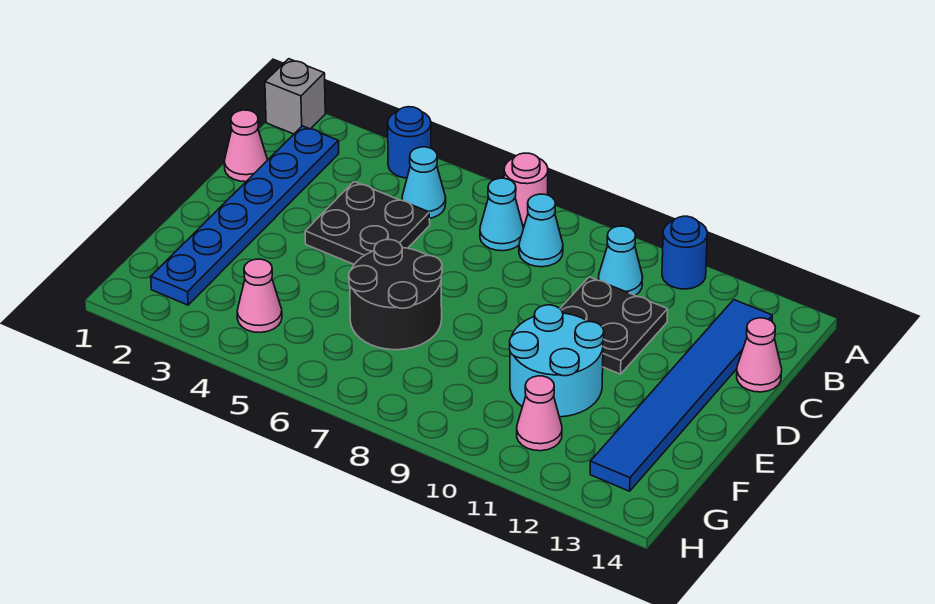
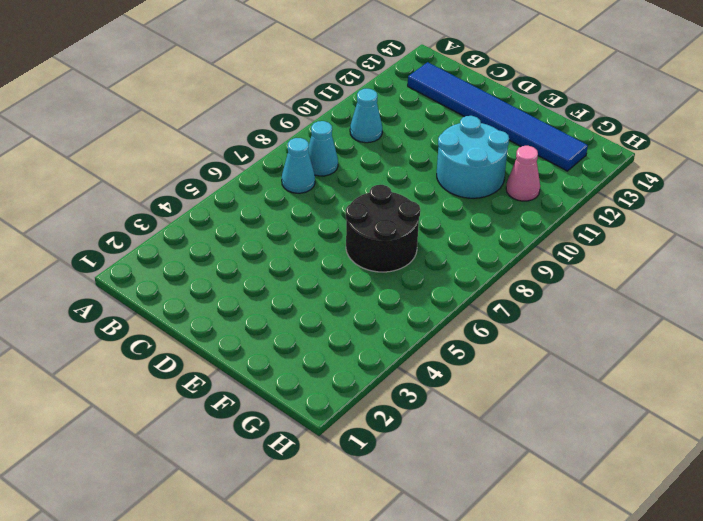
none -> grey brick A1 level 1
none -> blue round brick A4 level 1
none -> pink round brick A7 level 1

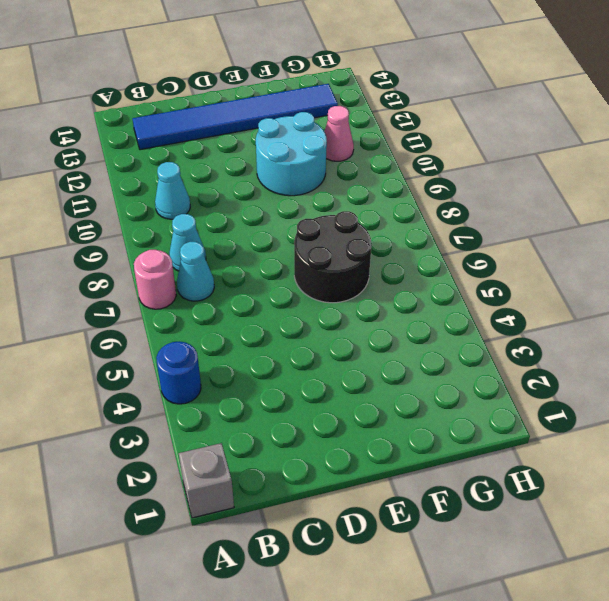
none -> blue round brick A11 level 1
none -> blue plate B2:G2 level 1
none -> cyan cone B5 level 1

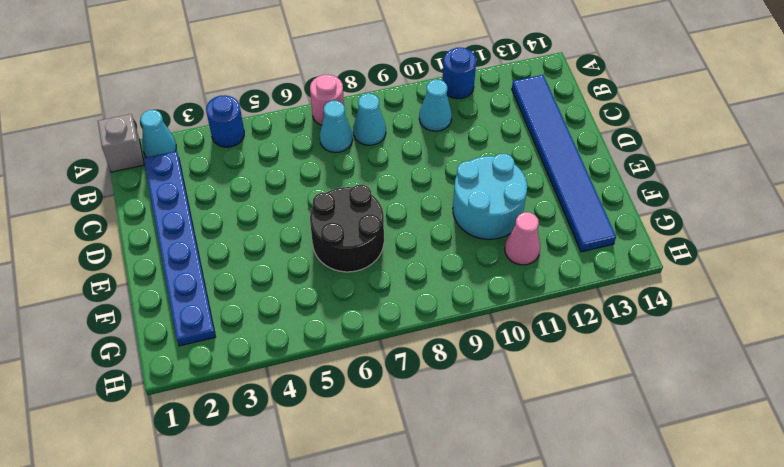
cyan cone A2 level 1 -> cyan cone B5 level 1
none -> pink cone C1 level 1
none -> black plate C4:D5 level 1
none -> black plate C10:D11 level 1

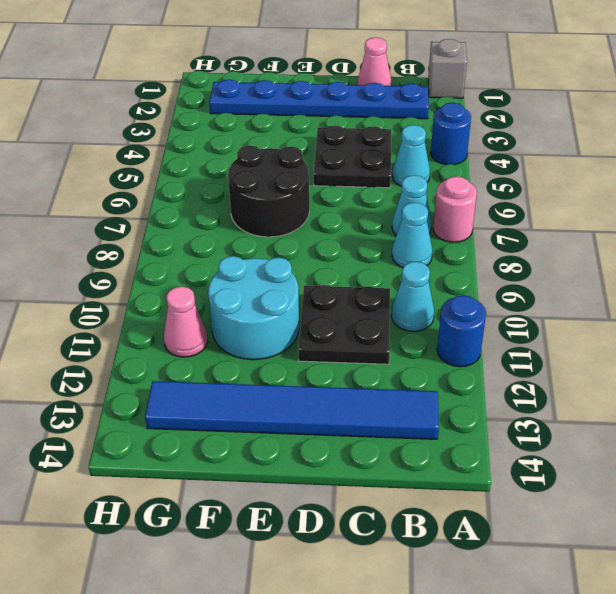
none -> pink cone C14 level 1
none -> pink cone G4 level 1

